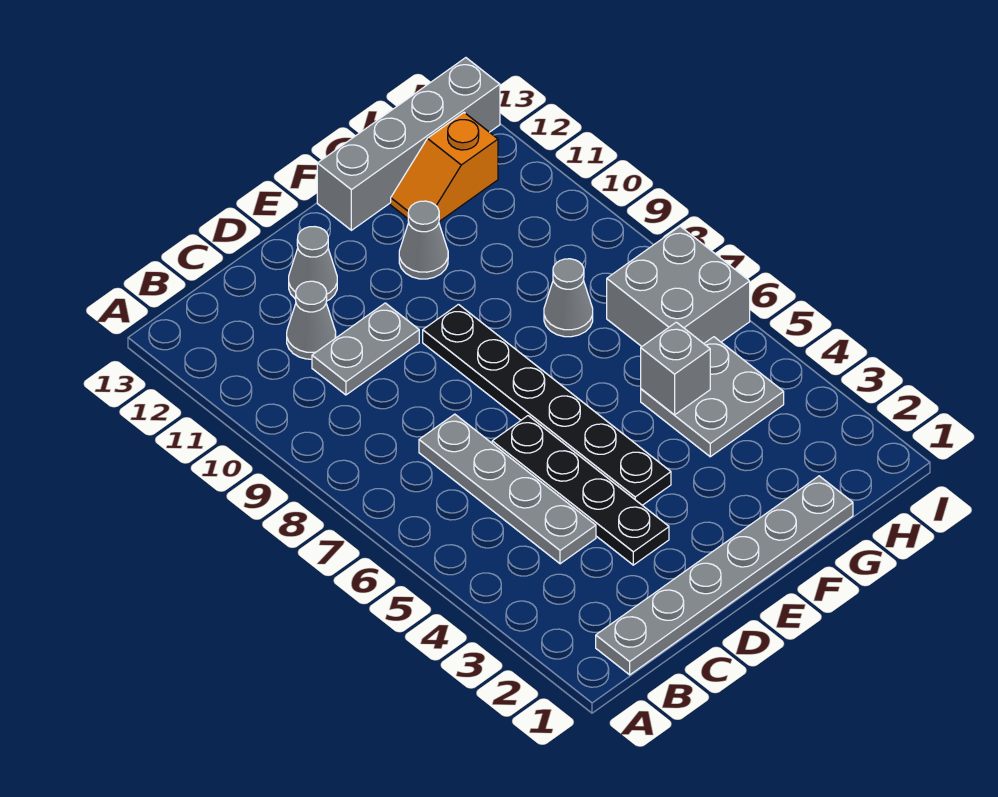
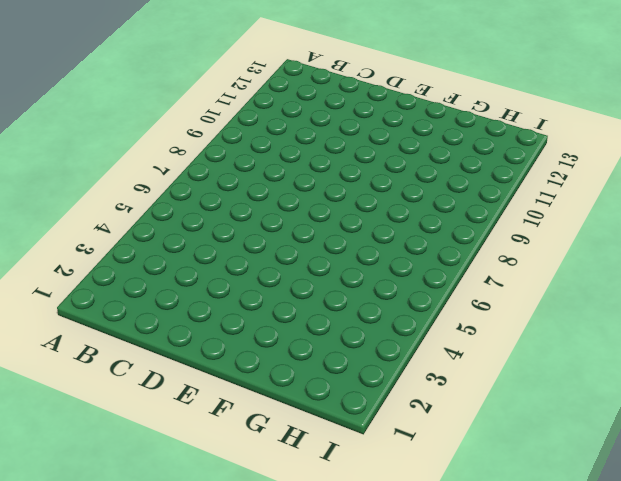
none -> grey plate B1:G1 level 1
none -> grey plate C4:C7 level 1
none -> grey plate C10:D10 level 1

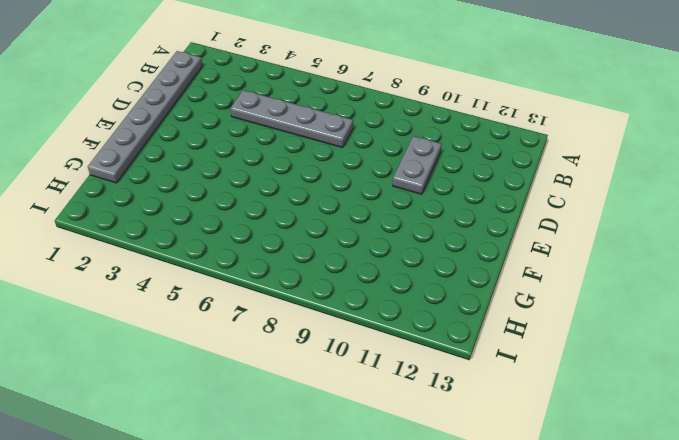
none -> grey cone C11 level 1
none -> black plate D3:D6 level 1
none -> grey cone D12 level 1

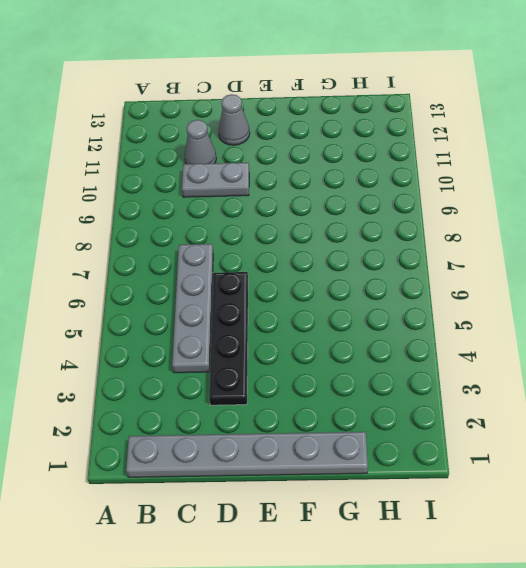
none -> black plate E4:E9 level 1
none -> grey cone F11 level 1
none -> grey brick F13:I13 level 1

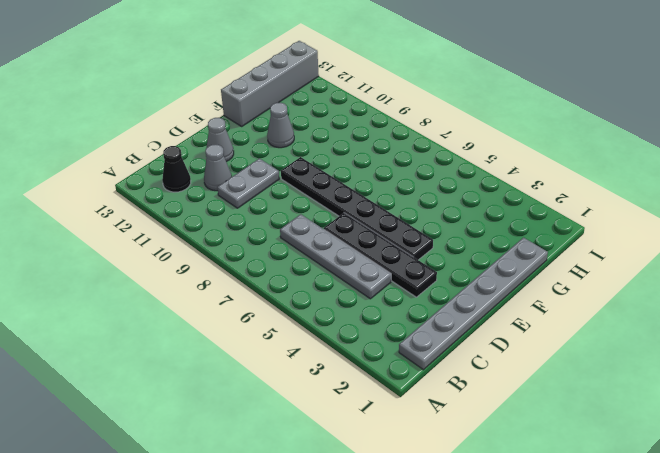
black cone B12 level 1 -> none
none -> grey plate G4:H5 level 1
none -> grey cone G8 level 1
none -> orange slope G12:H12 level 1 top H

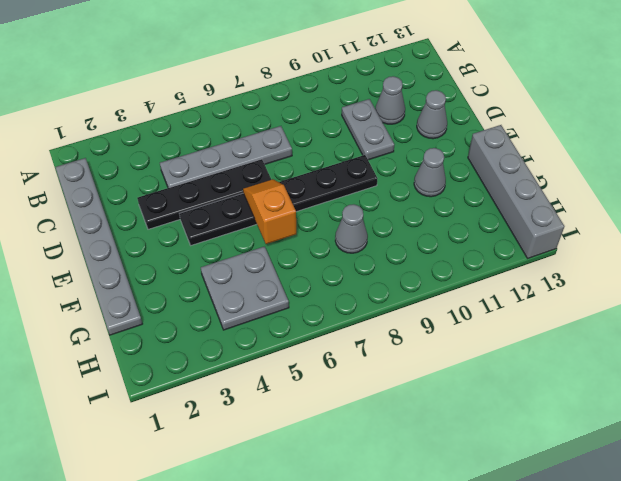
orange slope E6:F6 level 2 top F -> orange slope G12:H12 level 1 top H
none -> grey brick H6:I7 level 1
none -> grey brick G5 level 2

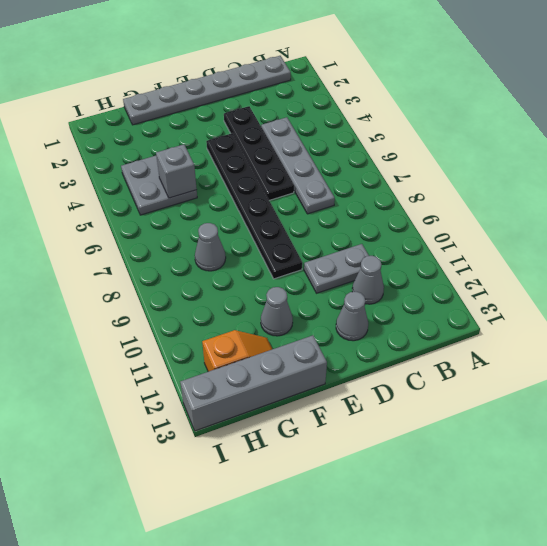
none -> grey brick H6:I7 level 1

